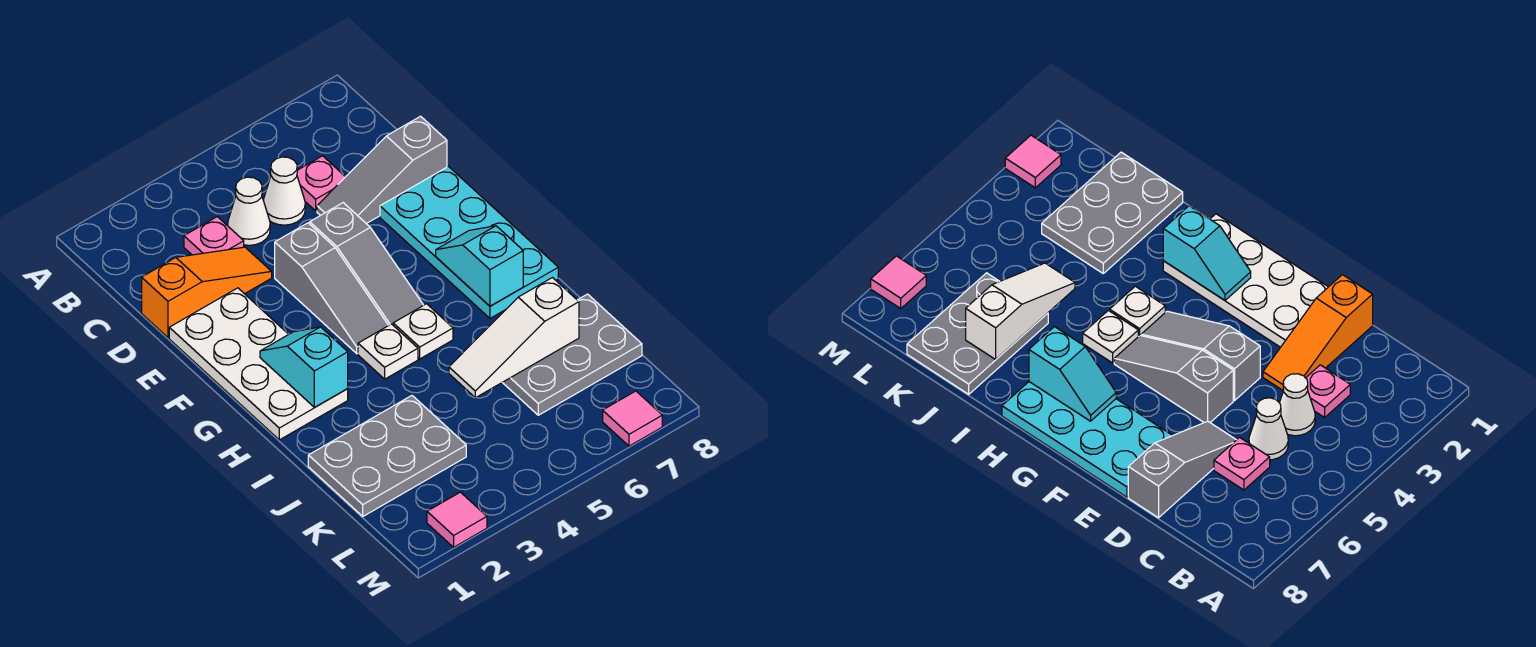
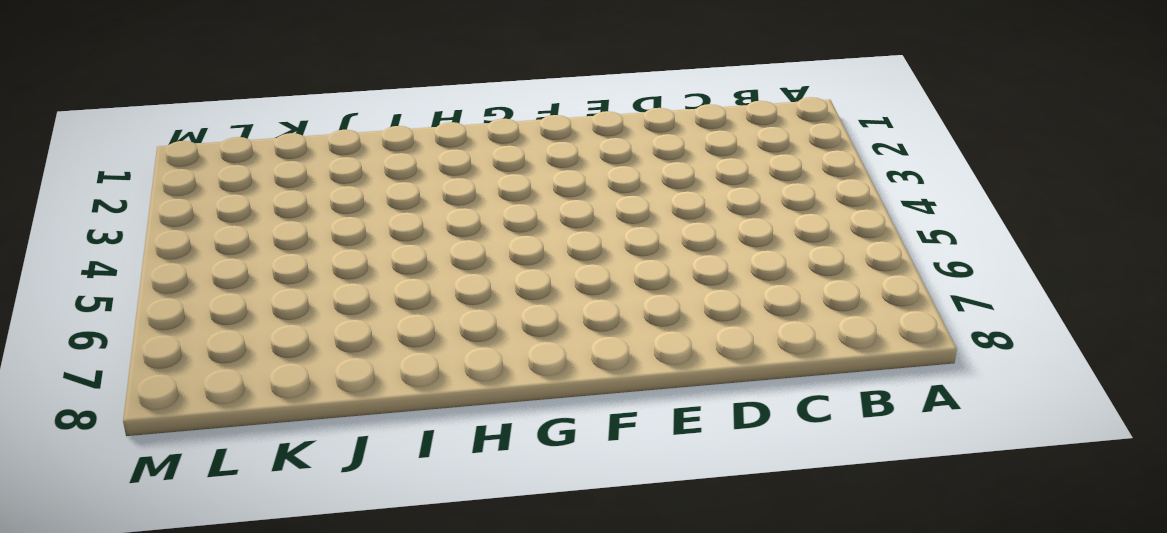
none -> pink plate C3 level 1
none -> white cone C4 level 1
none -> white cone C5 level 1

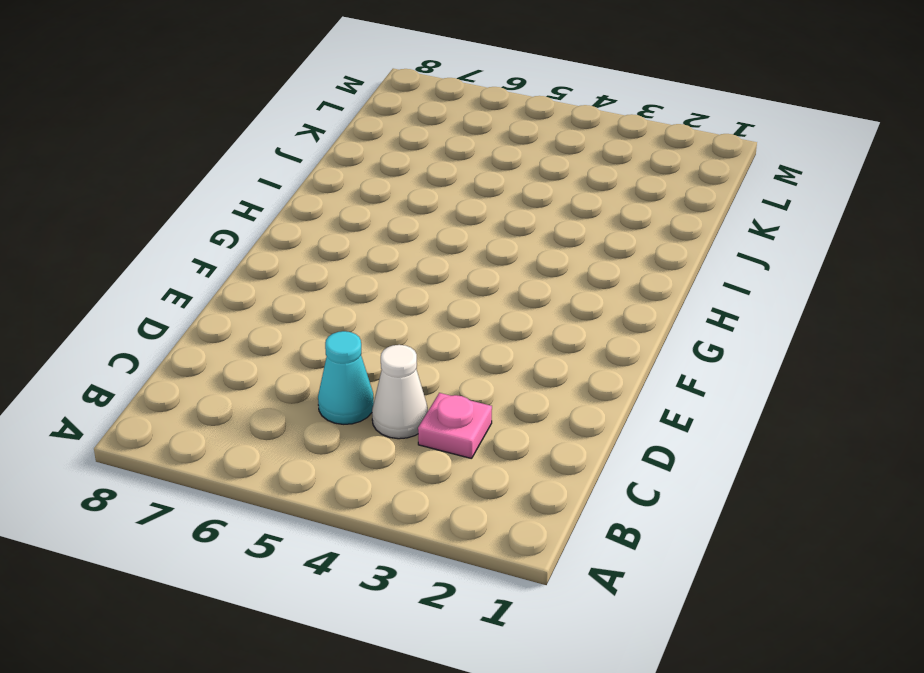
cyan cone C5 level 1 -> white cone C5 level 1
none -> pink plate C6 level 1
none -> orange slope D1:D3 level 1 top 1
none -> grey slope D6:D8 level 1 top 8

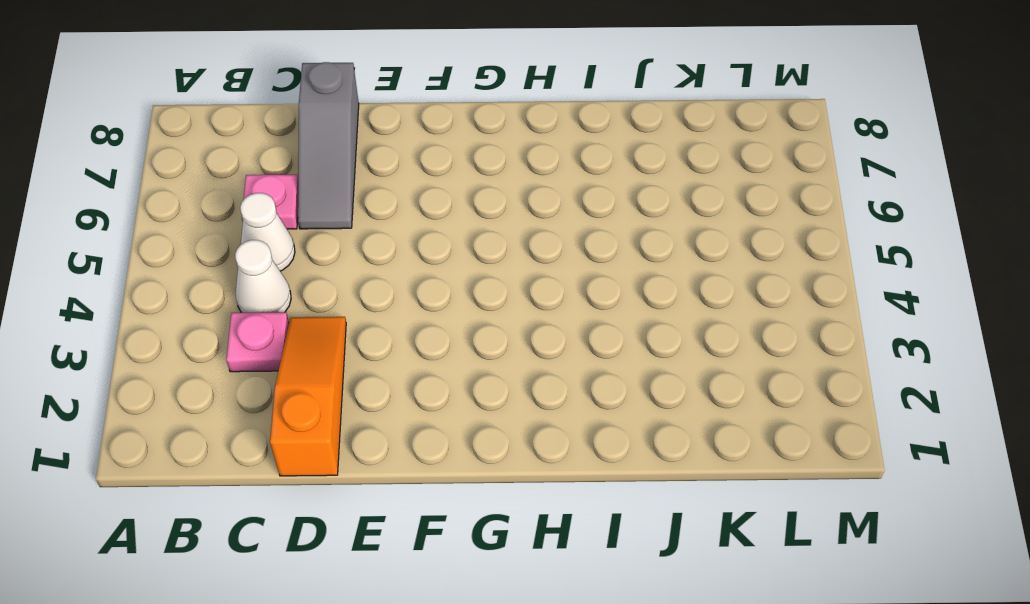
none -> white plate E1:H2 level 1
none -> grey slope E4:G4 level 1 top E
none -> grey slope E5:G5 level 1 top E

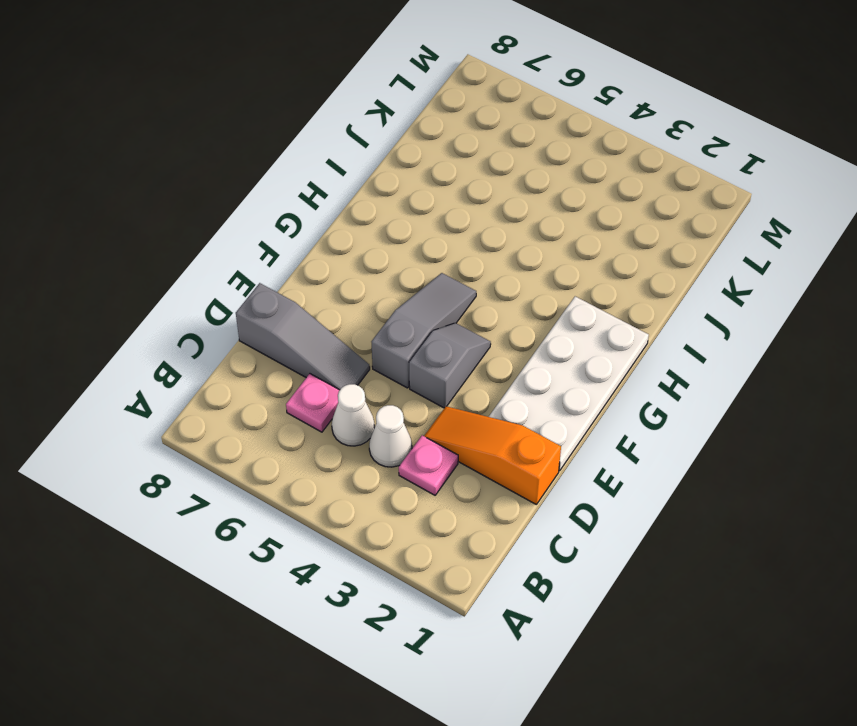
grey slope E4:F4 level 1 top E -> grey slope E4:G4 level 1 top E
none -> cyan plate E7:H8 level 1
none -> white plate H4 level 1
none -> white plate H5 level 1

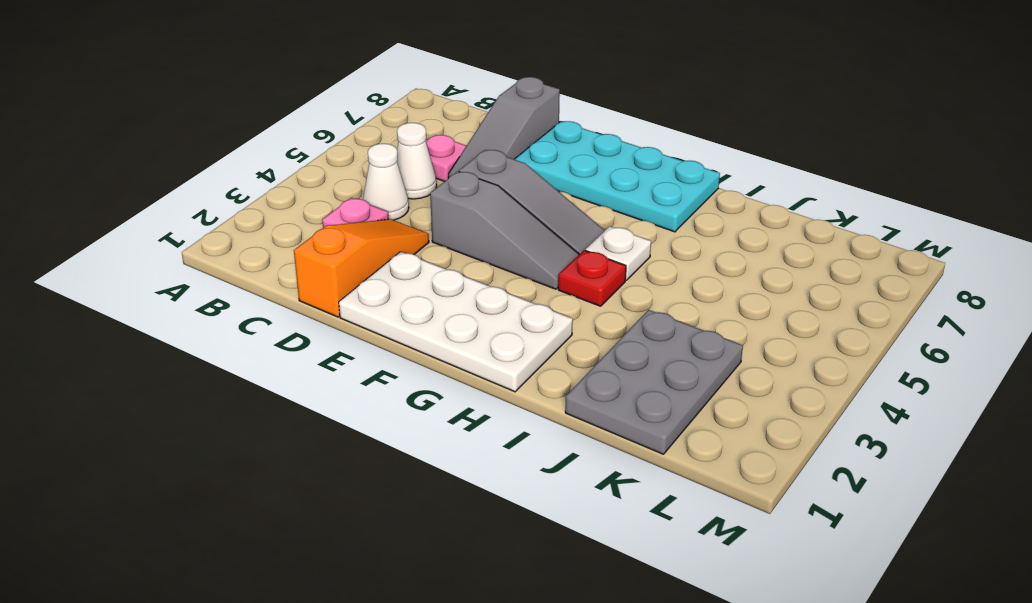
red plate H4 level 1 -> white plate H4 level 1
none -> grey plate J6:K8 level 1
none -> pink tile M2 level 1
none -> pink tile M7 level 1

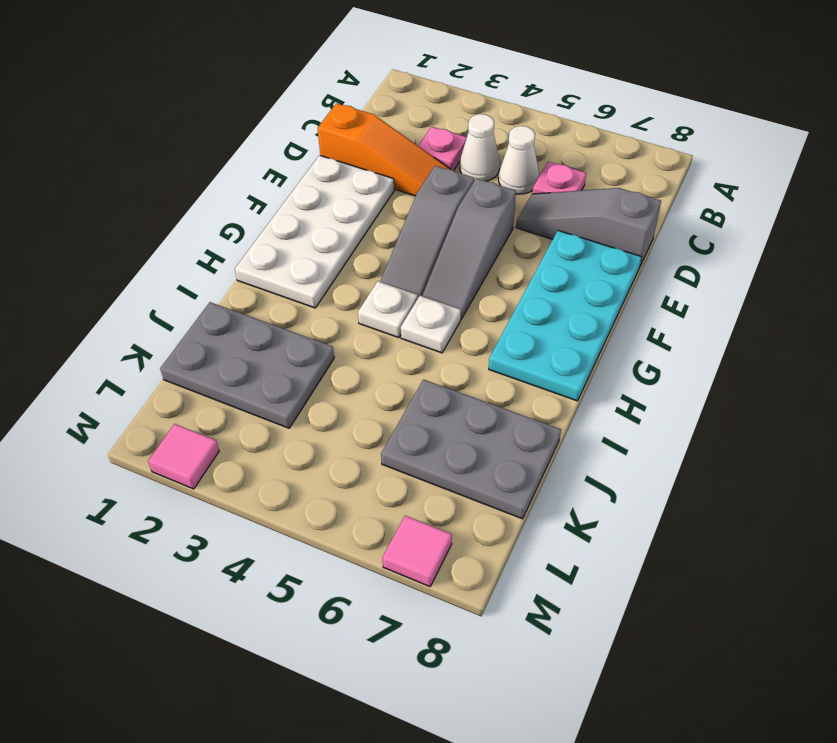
none -> cyan slope G2:H2 level 2 top H
none -> cyan slope G7:H7 level 2 top H
none -> white slope J5:J7 level 2 top 7

